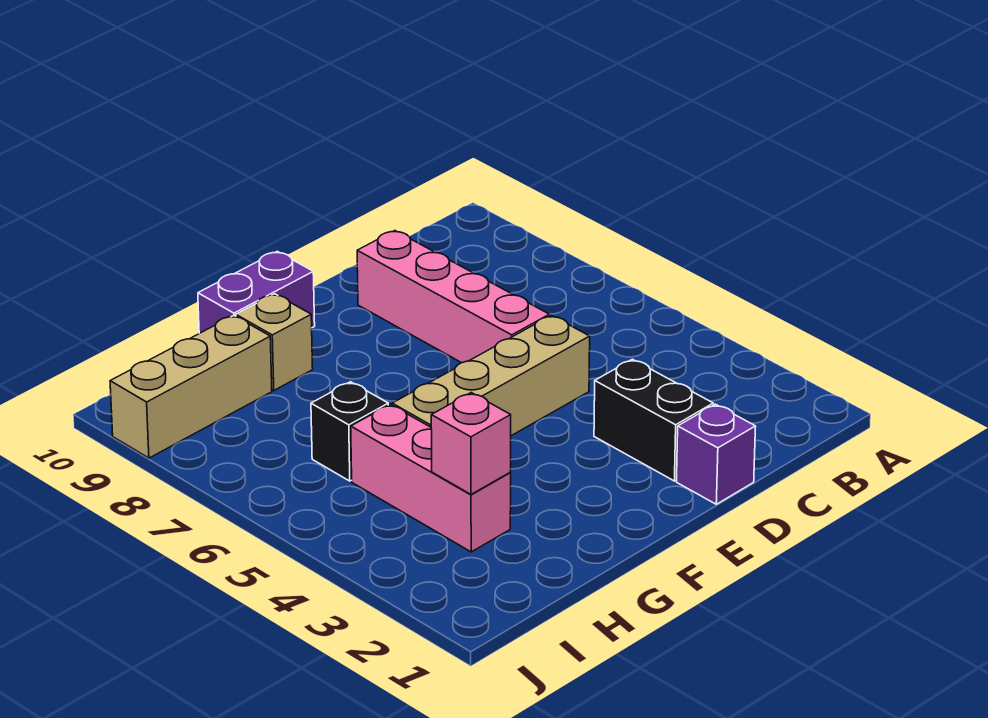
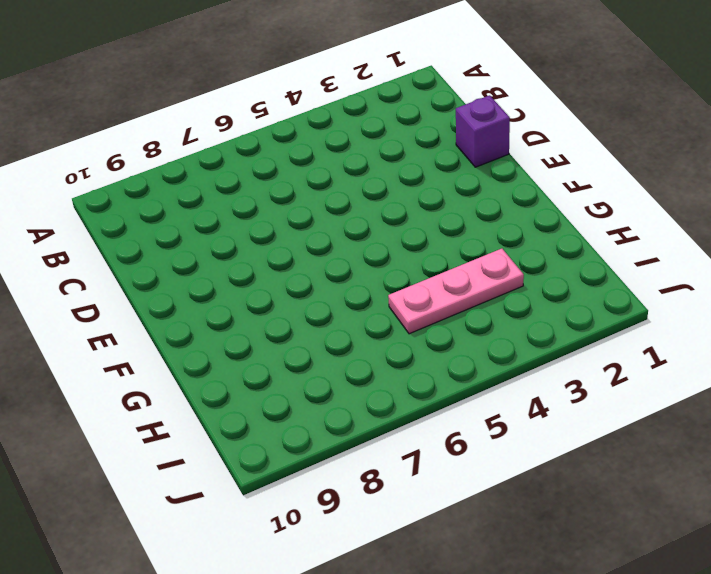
pink plate H3:H5 level 1 -> pink brick H3:H5 level 1
none -> black brick D2:D3 level 1
none -> tan brick D5:G5 level 1

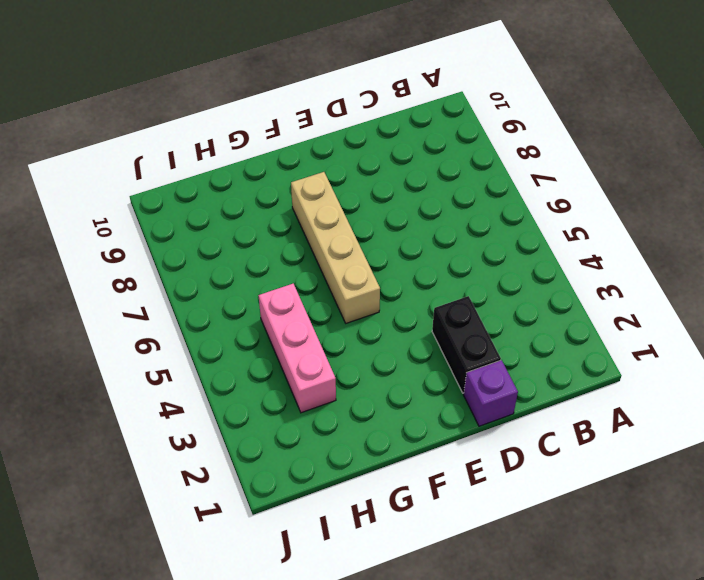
tan brick F5:F8 level 1 -> tan brick D5:G5 level 1
none -> pink brick D6:D9 level 1
none -> purple brick F10:G10 level 1

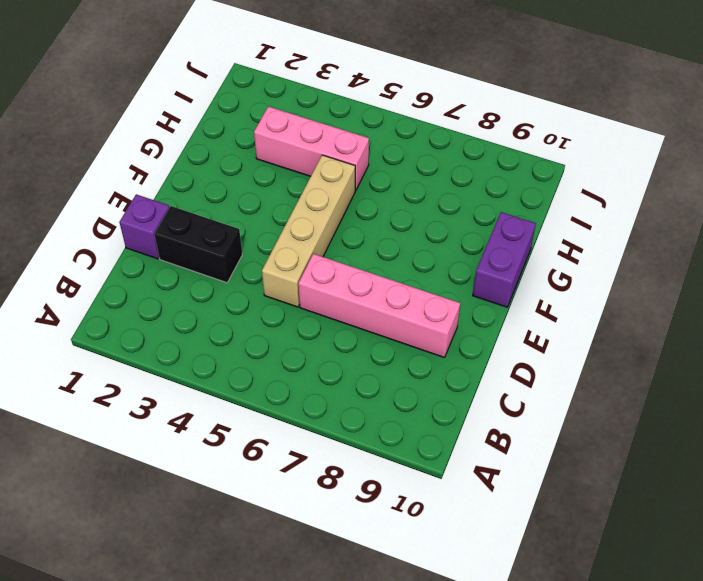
none -> tan brick G9 level 1
none -> black brick H6 level 1

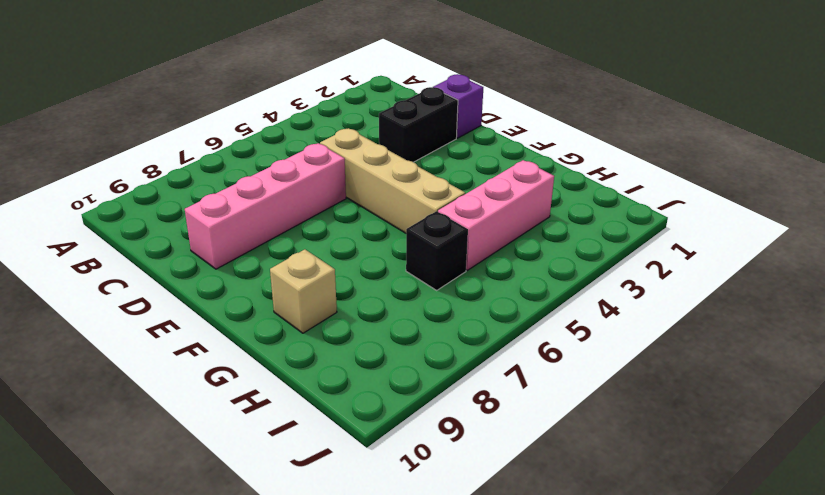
none -> purple brick F10:G10 level 1
none -> tan brick H9:J9 level 1

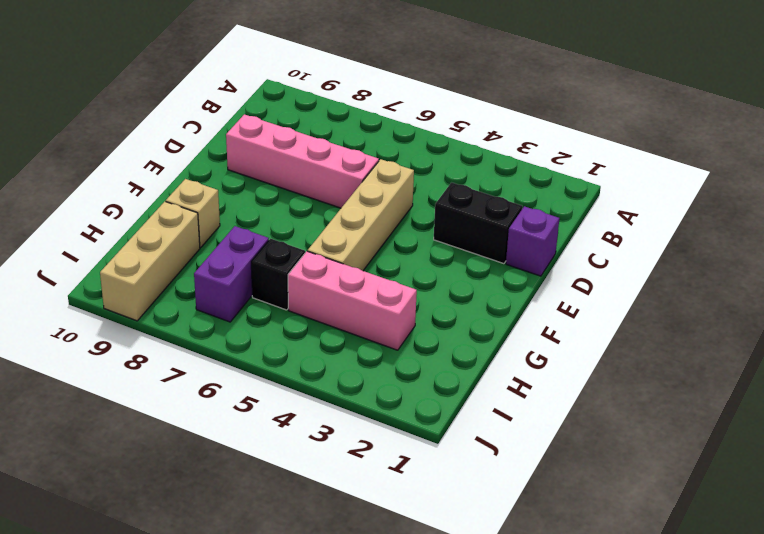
purple brick H7:I7 level 1 -> purple brick F10:G10 level 1
none -> pink brick H3 level 2

